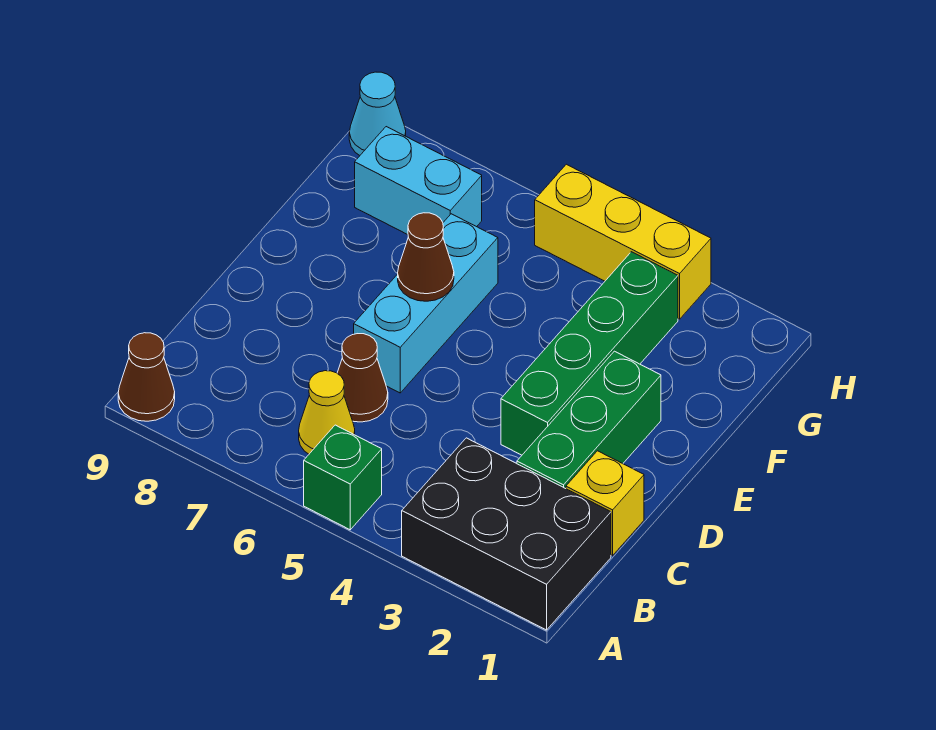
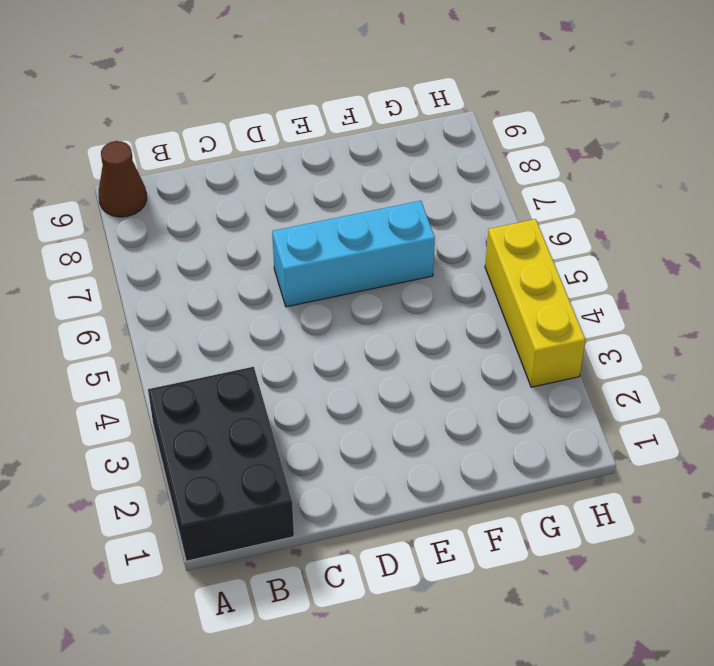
none -> green brick A5 level 1
none -> yellow cone B6 level 1
none -> yellow brick C1 level 1

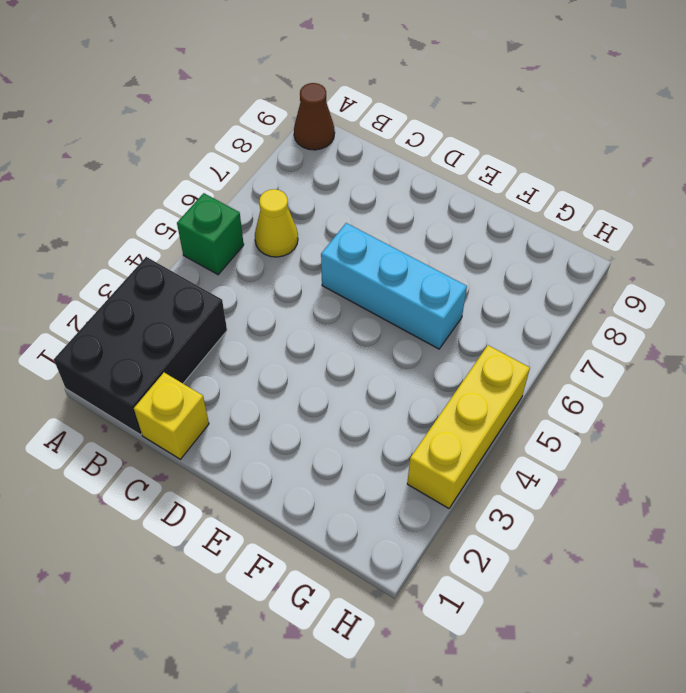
none -> green brick C2:E2 level 1
none -> brown cone C6 level 1
none -> green brick D3:G3 level 1

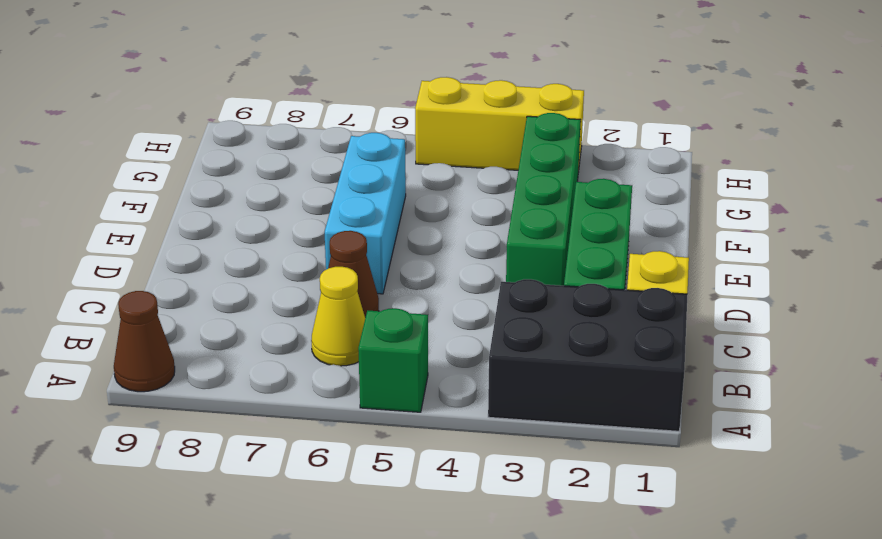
none -> cyan brick G7:G8 level 1
none -> cyan cone H9 level 1
none -> brown cone E6 level 2

